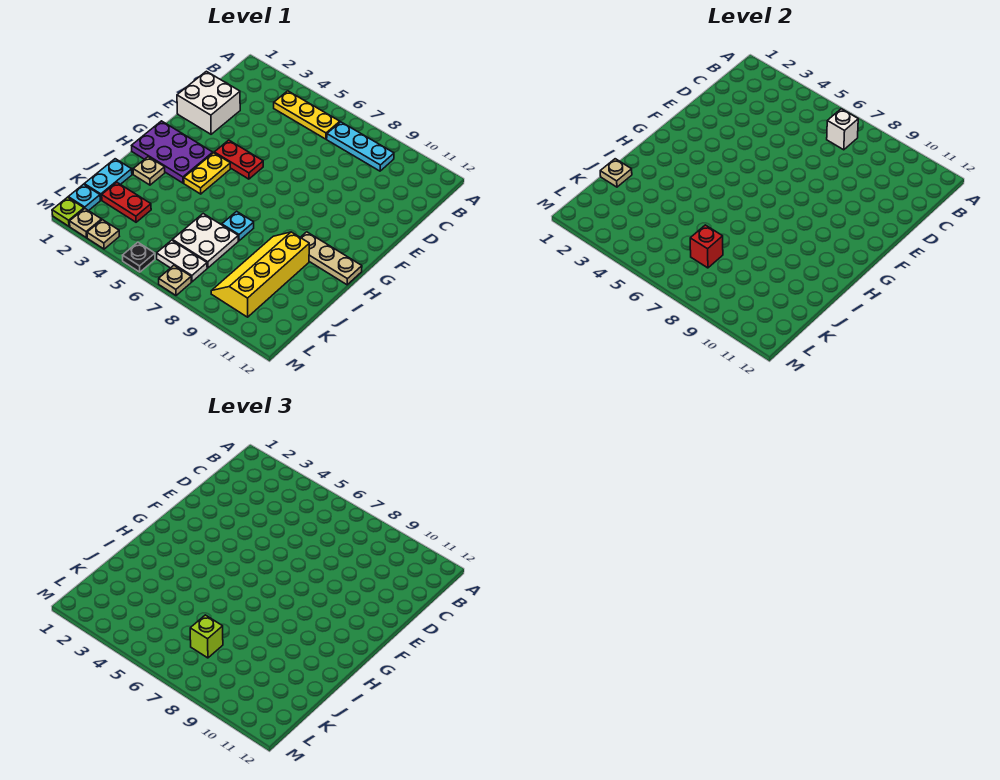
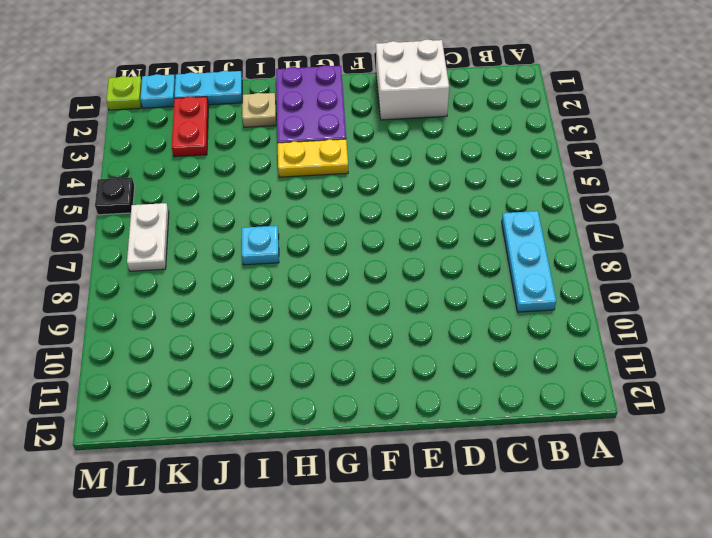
none -> yellow plate B4:B6 level 1
none -> red plate F4:F5 level 1
none -> tan plate H10:H12 level 1

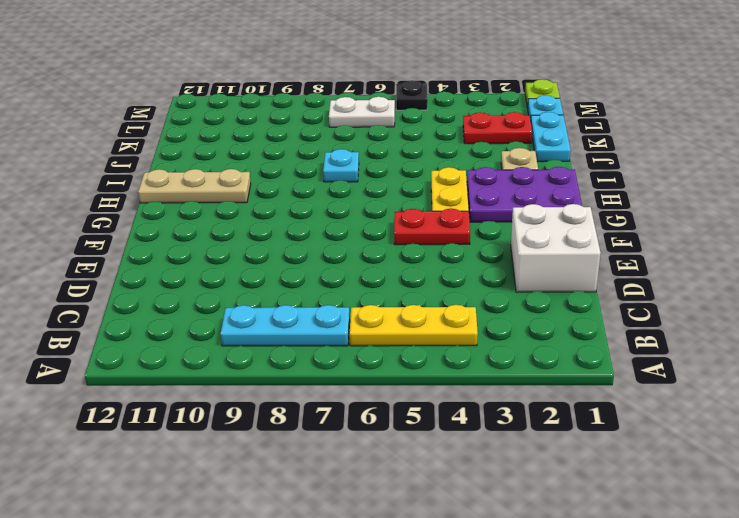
none -> yellow slope I9:L10 level 1 top 10
none -> white plate J6:K7 level 1
none -> tan plate M2 level 1

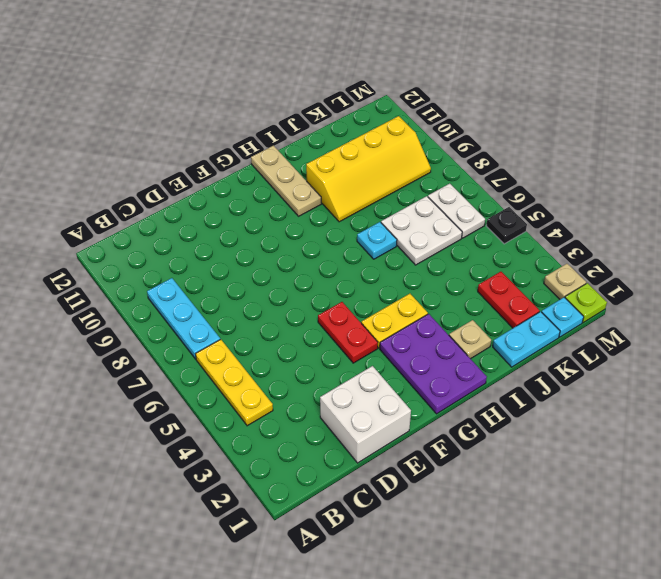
none -> tan plate M3 level 1
none -> tan plate M7 level 1
none -> white brick B7 level 2

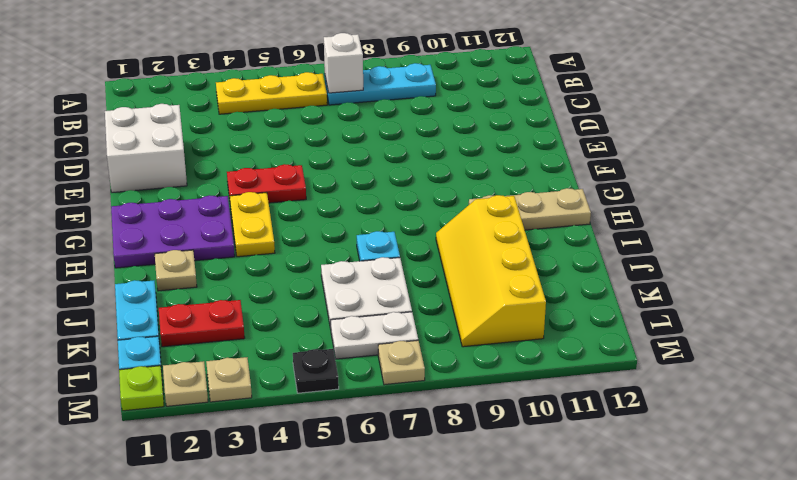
none -> tan plate J1 level 2
none -> red brick K7 level 2
none -> lime brick K7 level 3

